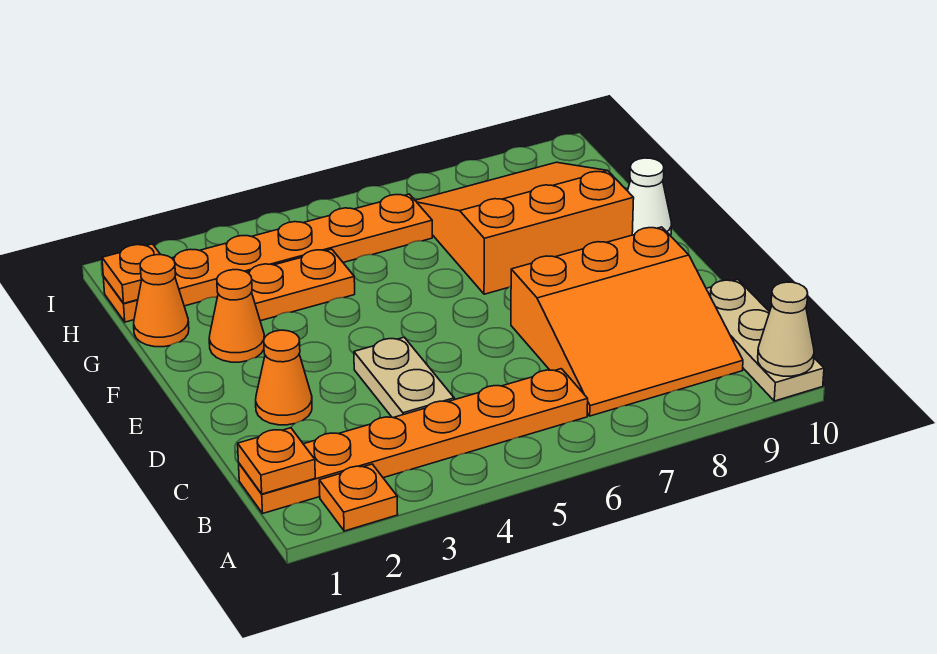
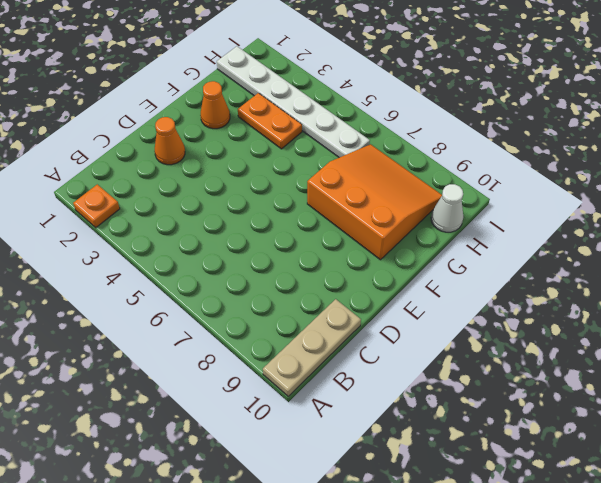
white plate H1:H6 level 1 -> orange plate H1:H6 level 1
white cone H10 level 1 -> white cone F10 level 1
none -> orange plate B1:B6 level 1
none -> orange slope B7:D9 level 1 top D
none -> tan plate C4:D4 level 1

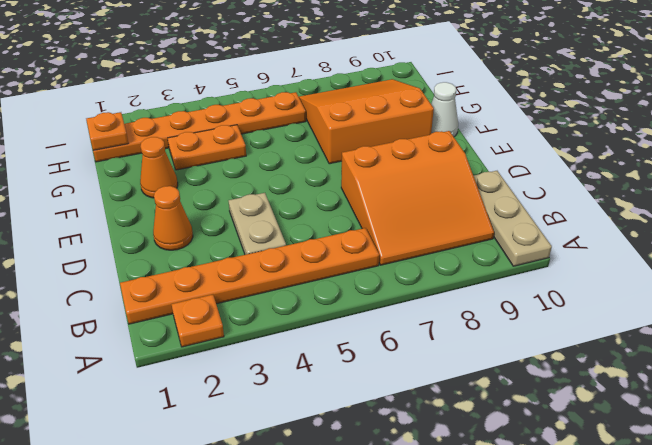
none -> orange cone G1 level 1
none -> tan cone A10 level 2
none -> orange plate B1 level 2

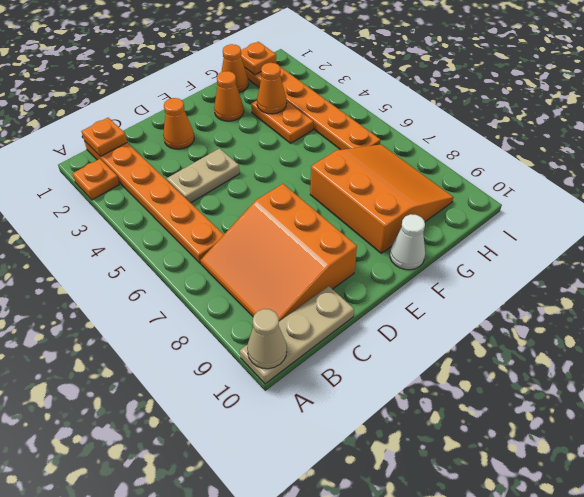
orange cone G3 level 2 -> none

